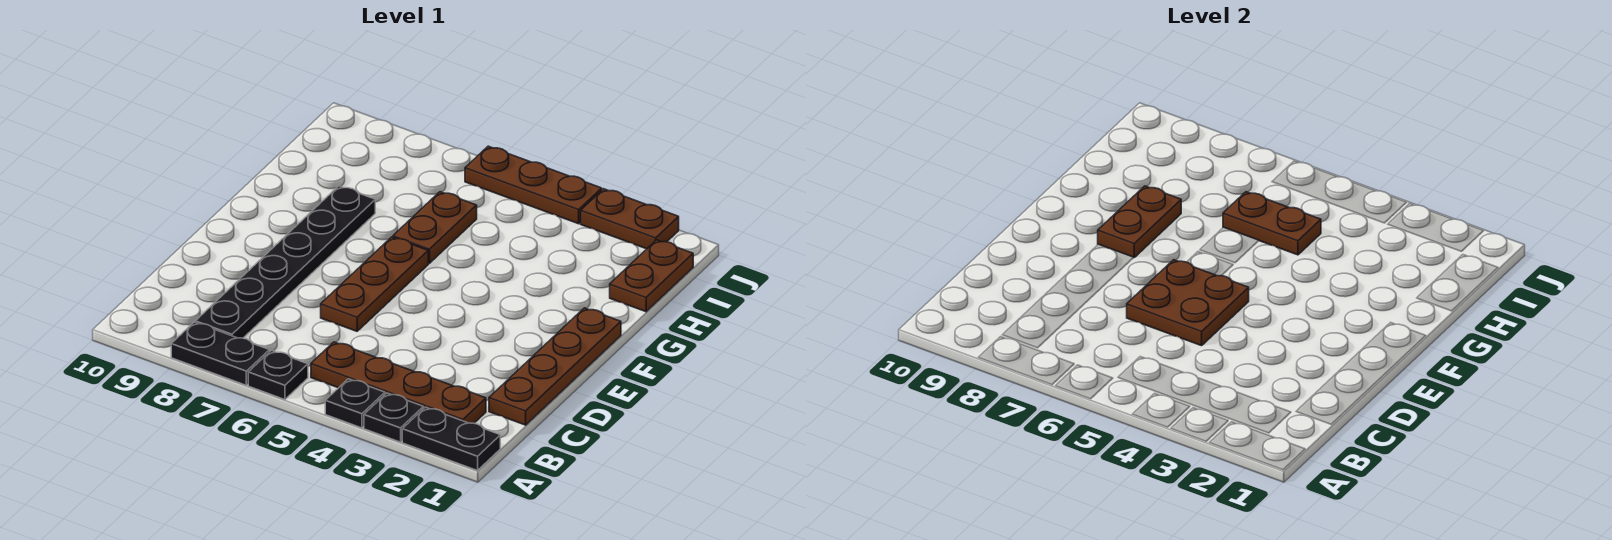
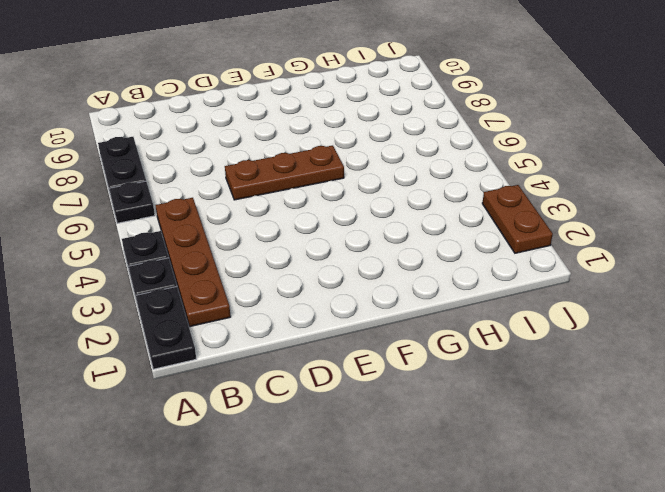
none -> black plate B8:G8 level 1
none -> brown plate C1:F1 level 1
none -> brown plate G6:H6 level 1

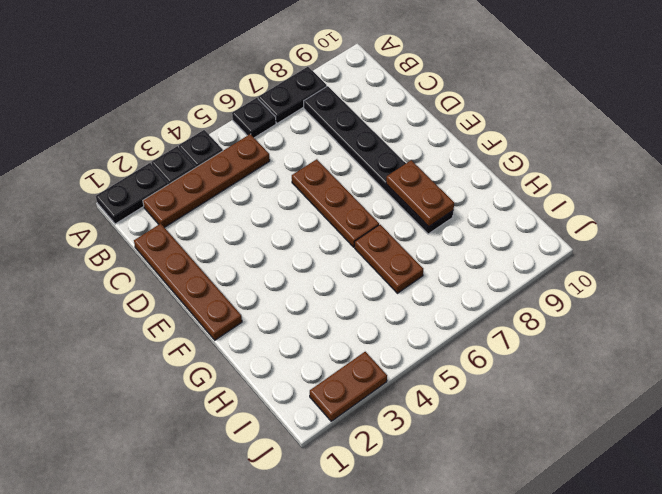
none -> brown plate H1:I1 level 1
none -> brown plate J4:J6 level 1
none -> brown plate D5:E6 level 2

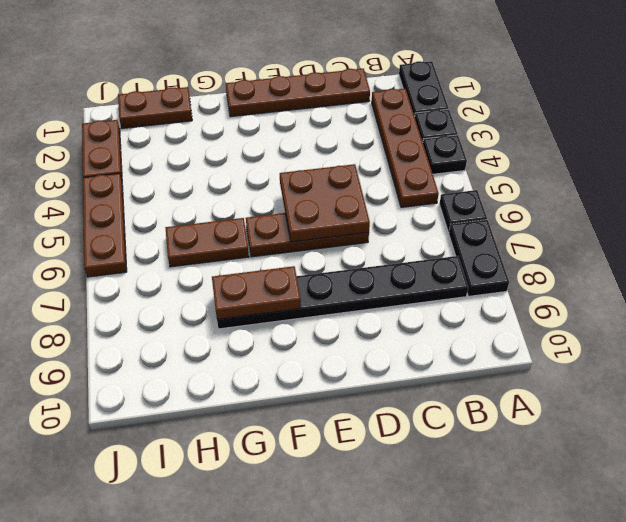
none -> brown plate H5:H6 level 2

